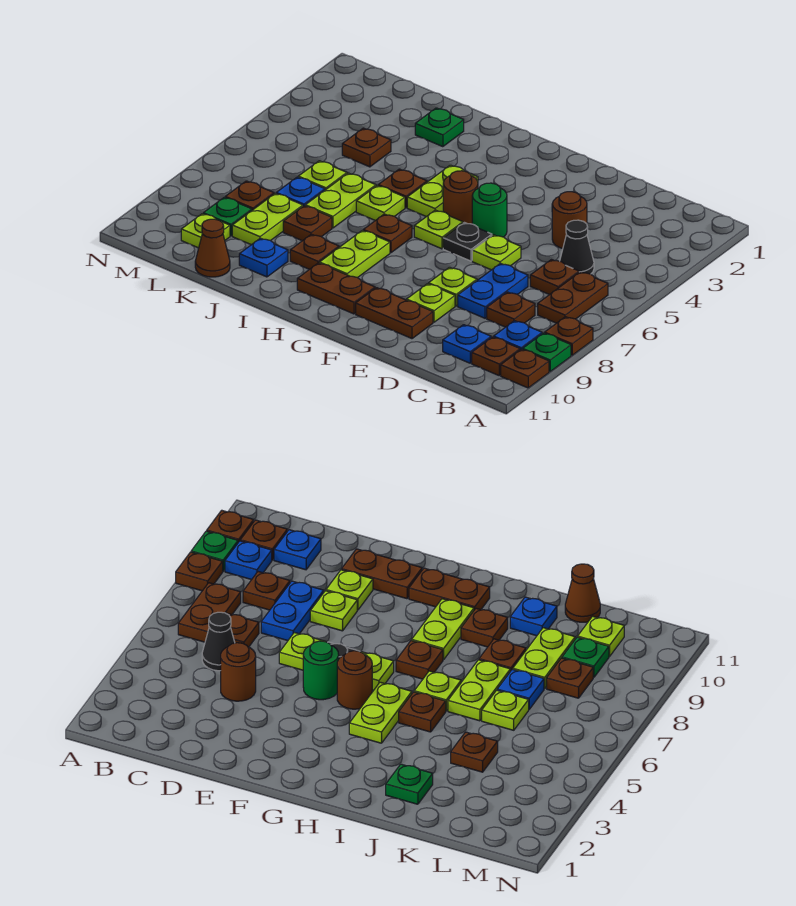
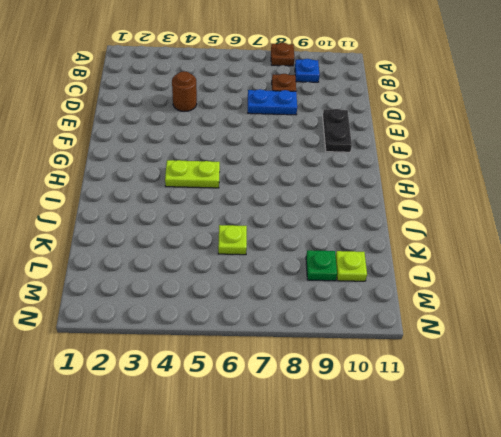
black plate E10:F10 level 1 -> brown plate E10:F10 level 1
none -> green plate A9 level 1
none -> brown plate A10 level 1
none -> brown plate B6:B7 level 1
none -> brown plate B10 level 1

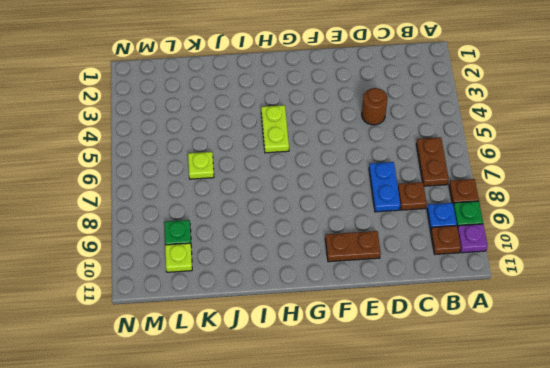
purple plate A10 level 1 -> brown plate A10 level 1
none -> black cone C5 level 1
none -> brown plate C6 level 1
none -> blue plate C10 level 1
none -> lime plate E6 level 1

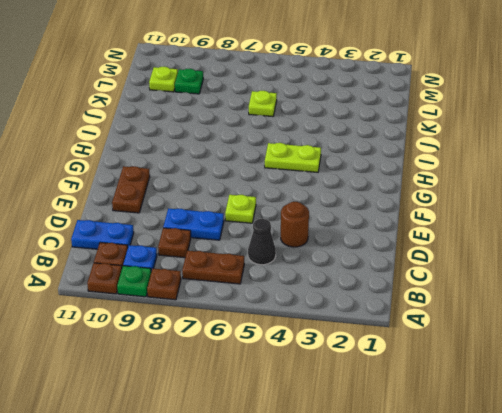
blue plate C10:C11 level 1 -> blue plate C10 level 1
none -> brown plate C6 level 1
none -> lime plate E8 level 1
none -> lime plate E9 level 1
none -> green round brick F5 level 1

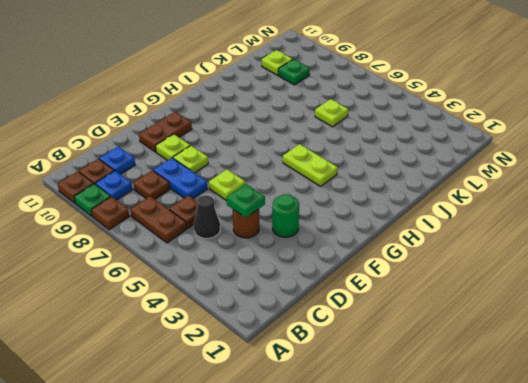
green plate D4 level 2 -> green plate J2 level 1
green round brick E3 level 1 -> green round brick F5 level 1
none -> black plate F6 level 1
none -> brown round brick G5 level 1
none -> lime plate G6 level 1
none -> brown plate G10:H10 level 1

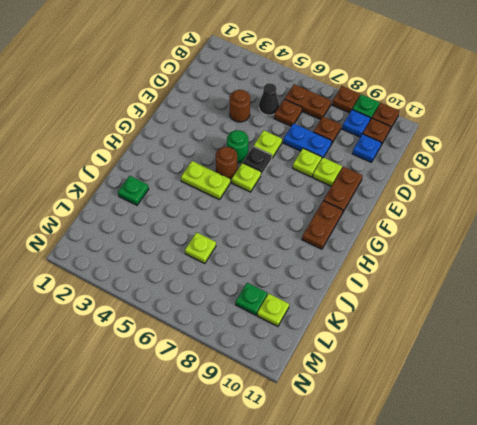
none -> brown plate H7 level 1
none -> lime plate H8:H9 level 1
none -> brown plate I5 level 1
none -> lime plate I6 level 1

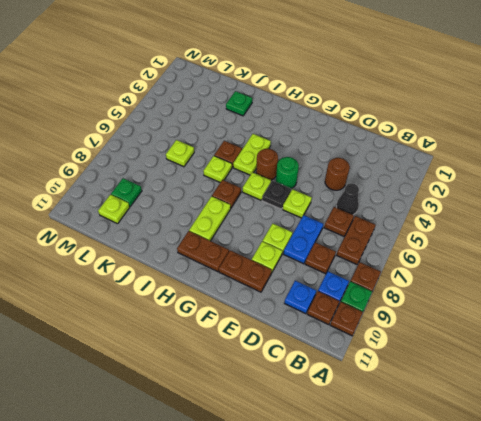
none -> brown plate I9 level 1
none -> lime plate J6:J7 level 1
none -> brown plate J8 level 1
none -> blue plate J10 level 1

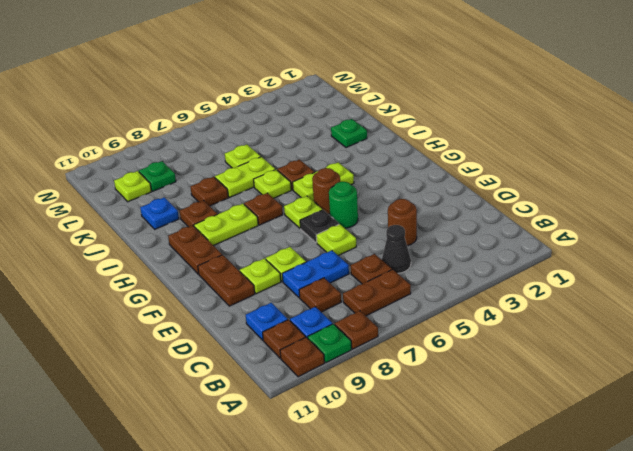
none -> brown plate K4 level 1
none -> blue plate K7 level 1
none -> lime plate K8:K9 level 1
none -> brown cone K11 level 1

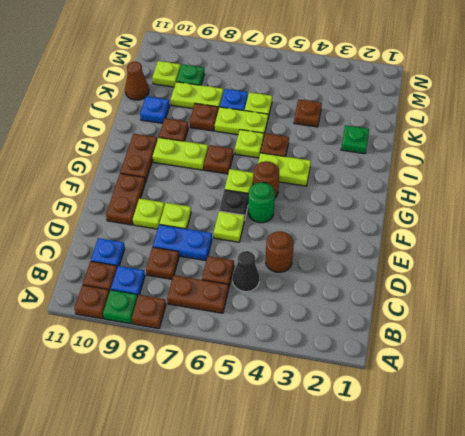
none -> brown plate L8 level 1

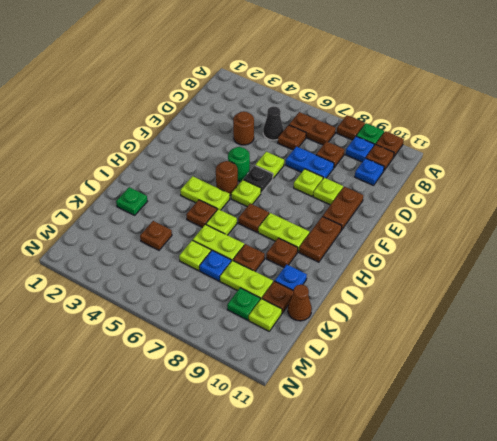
brown plate K10 level 1 -> brown plate L8 level 1

